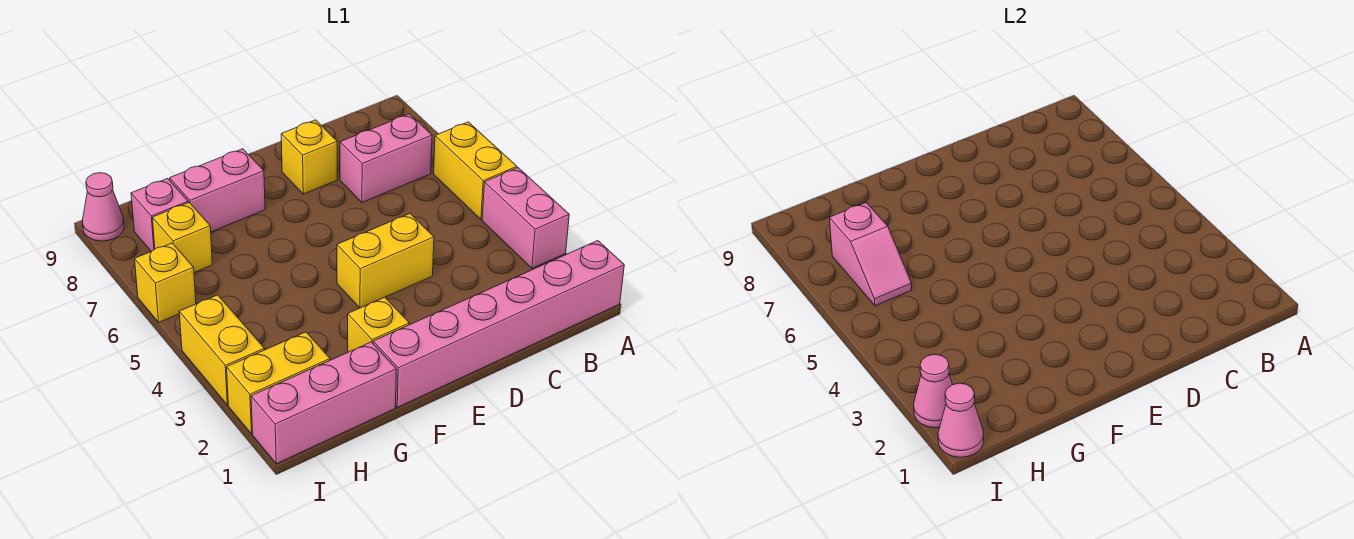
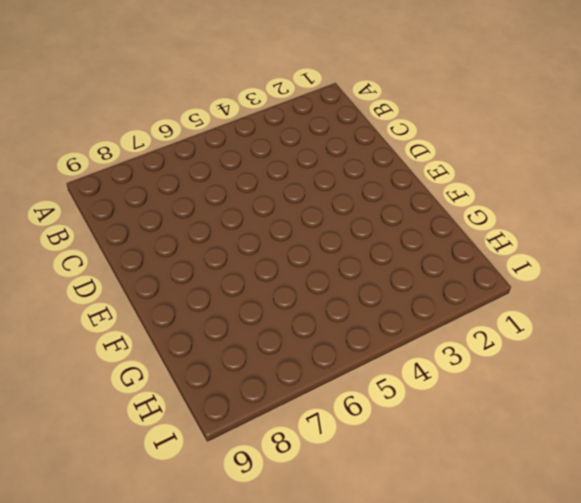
none -> pink brick A1:F1 level 1
none -> pink brick A3:A4 level 1
none -> yellow brick A5:A6 level 1

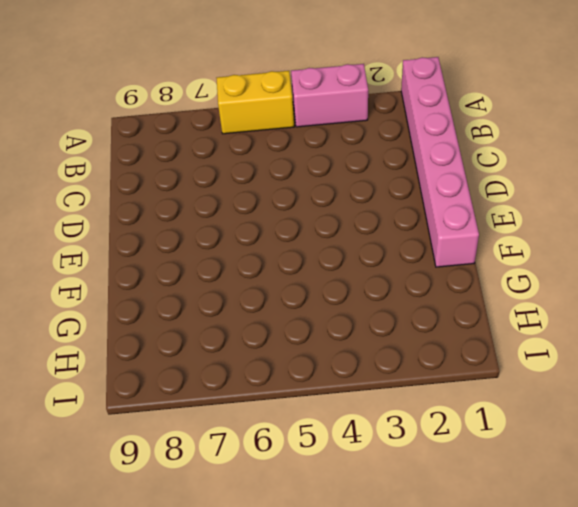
none -> pink brick B7:C7 level 1
none -> yellow brick D4:E4 level 1
none -> yellow brick D8 level 1

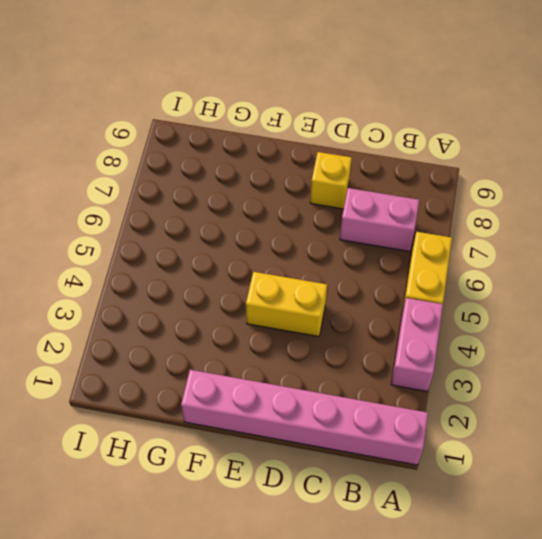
none -> yellow brick F2 level 1
none -> pink brick F8:G8 level 1
none -> pink brick G1:I1 level 1

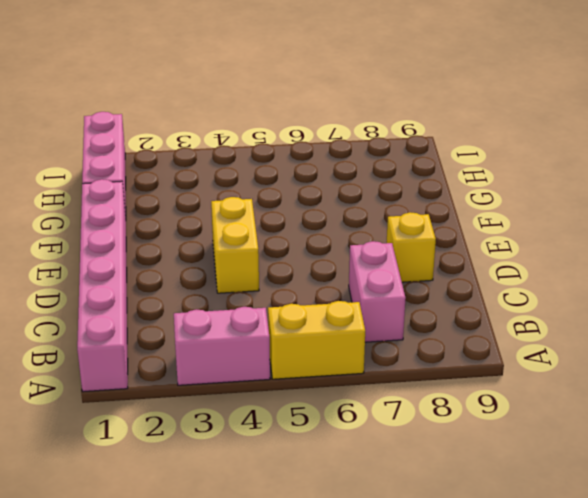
none -> yellow brick F2 level 1
none -> pink brick F8:G8 level 1
none -> yellow brick H2:I2 level 1

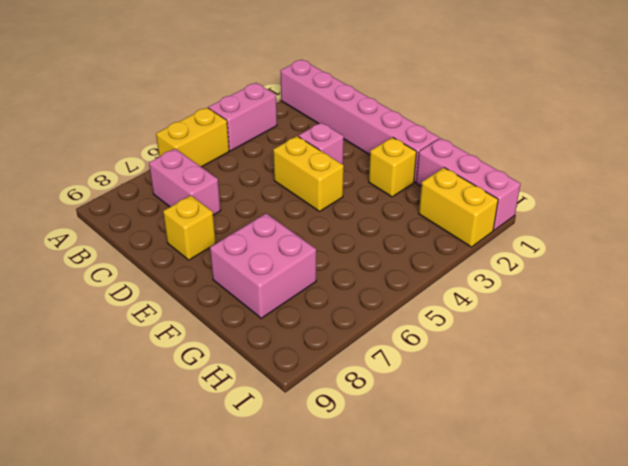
pink brick D3 level 1 -> pink brick H8 level 1
pink brick F7:G8 level 1 -> pink brick F8:G8 level 1
none -> yellow brick H7 level 1
none -> yellow brick I3:I4 level 1
none -> yellow brick I6 level 1

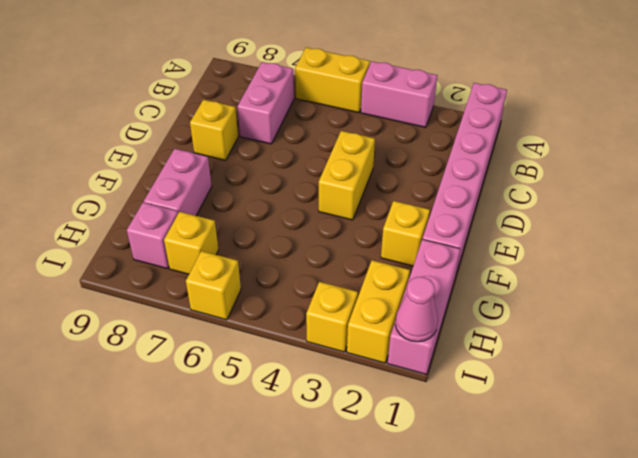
yellow brick I3 level 1 -> yellow brick I3:I4 level 1
none -> pink cone I9 level 1
none -> pink slope H6:H7 level 2 top 7
none -> pink cone I2 level 2

